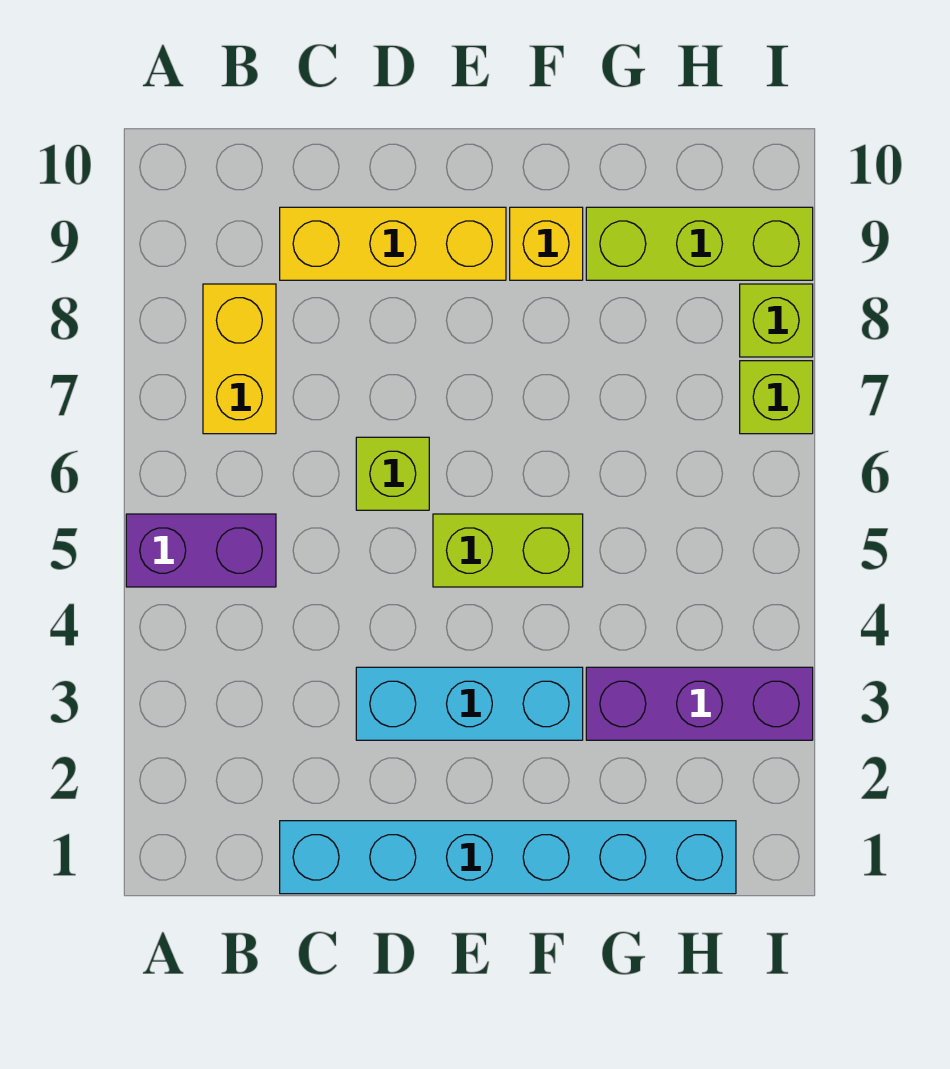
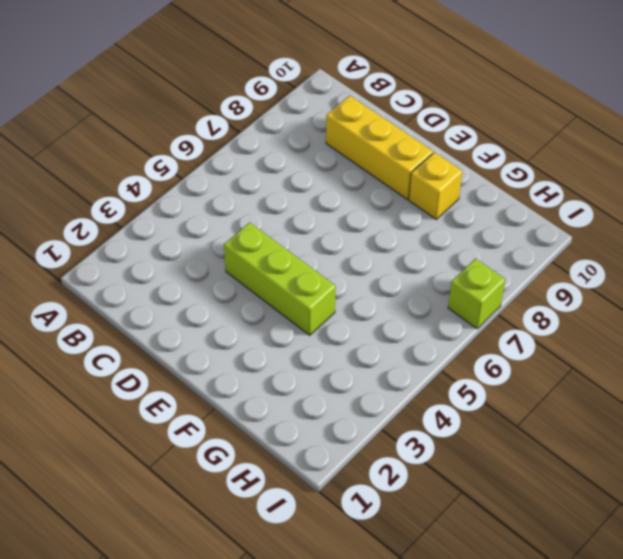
lime brick D4:F4 level 1 -> lime brick G9:I9 level 1
none -> purple brick A5:B5 level 1
none -> yellow brick B7:B8 level 1
none -> cyan brick C1:H1 level 1

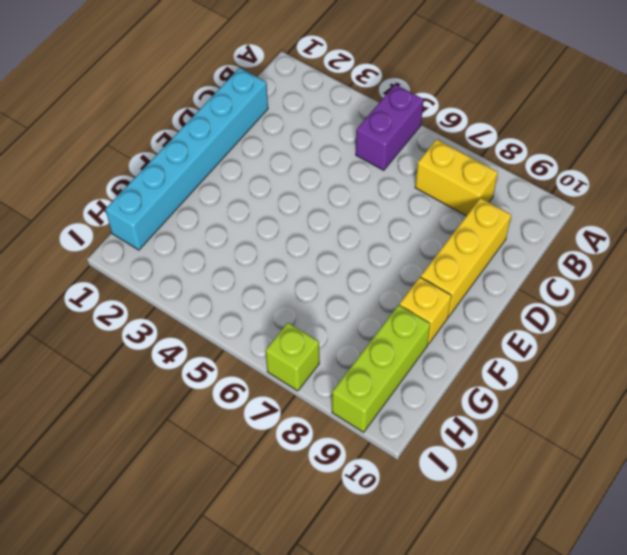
none -> cyan brick D3:F3 level 1
none -> lime brick D6 level 1
none -> lime brick E5:F5 level 1

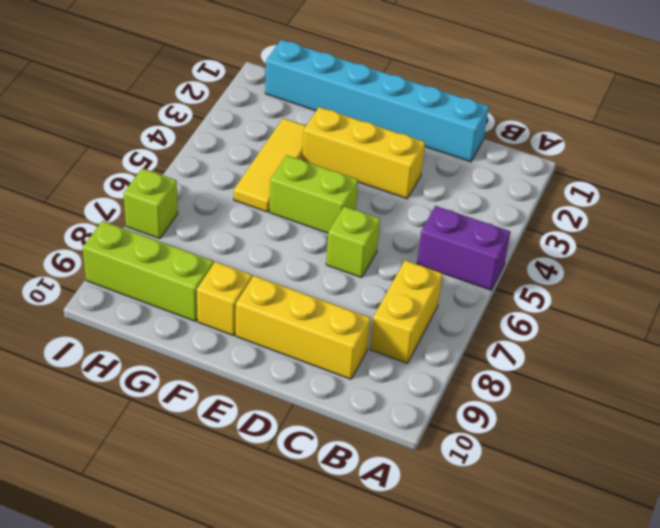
yellow brick D3:F3 level 1 -> cyan brick D3:F3 level 1
yellow tile G3:G5 level 1 -> purple brick G3:I3 level 1
none -> lime brick I8 level 1

